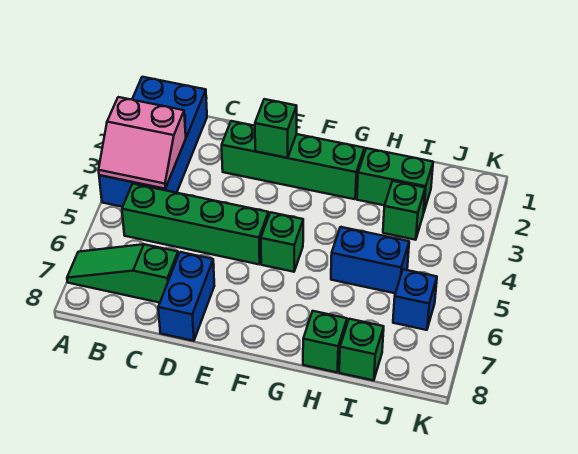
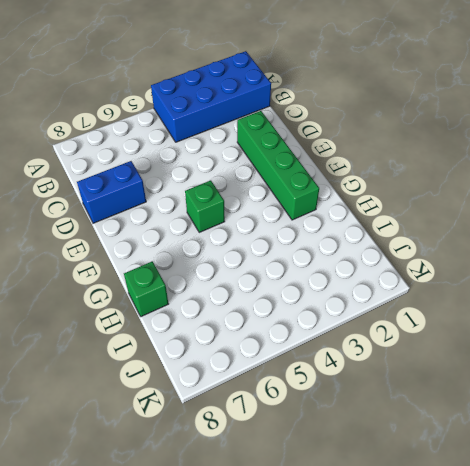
none -> green slope A7:C7 level 1 top C
none -> green brick B5:E5 level 1
none -> green brick H2:I2 level 1

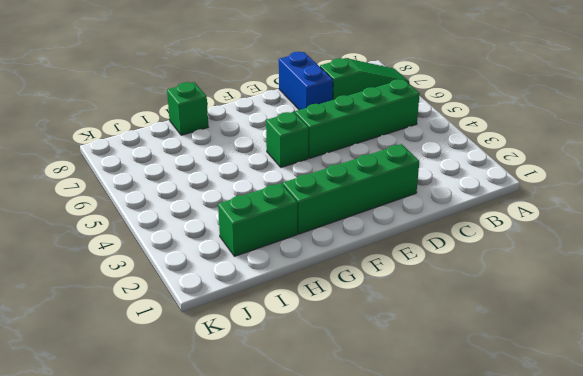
none -> blue brick A1:B4 level 1
none -> blue brick H5:I5 level 1
none -> green brick I3 level 1

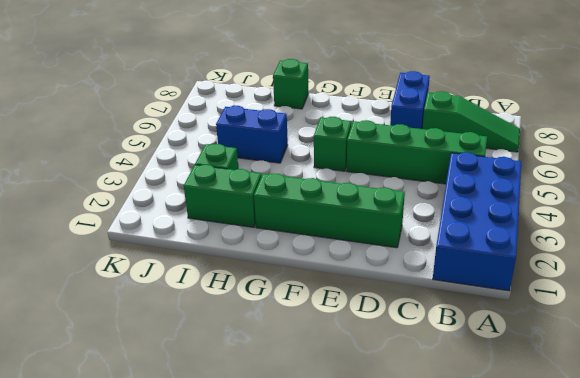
none -> green brick I8 level 1
none -> blue brick J6 level 1
none -> pink slope A3:B4 level 2 top 3

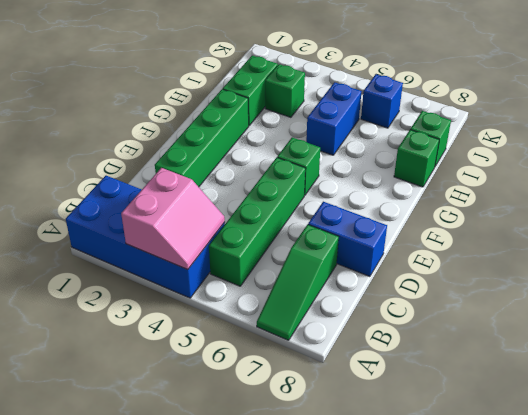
none -> green brick E2 level 2

